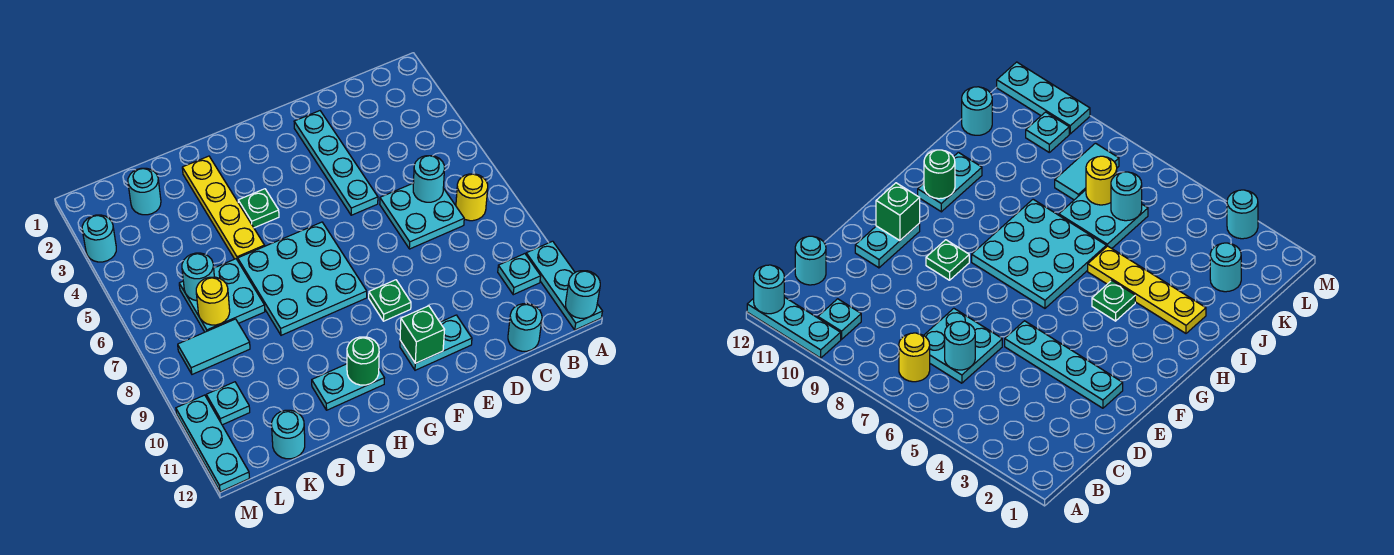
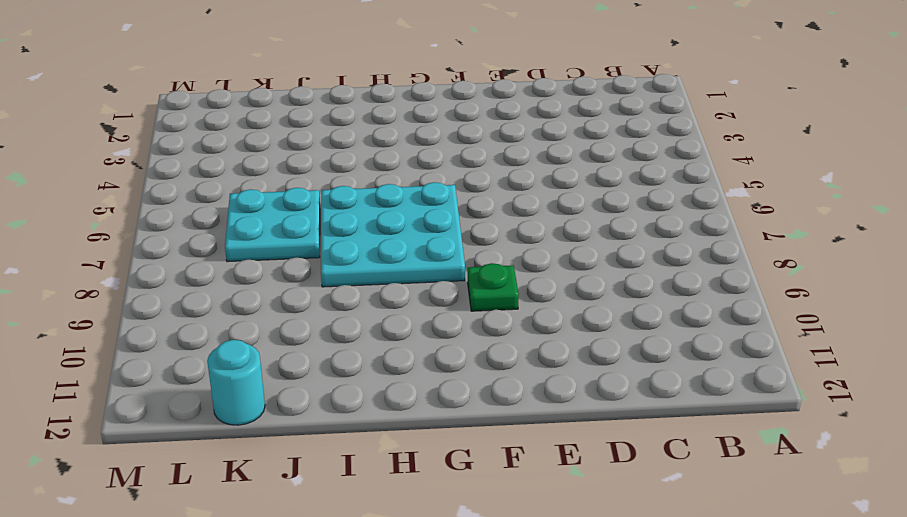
none -> cyan plate A10:A12 level 1
none -> yellow round brick B7 level 1
none -> cyan plate B10 level 1

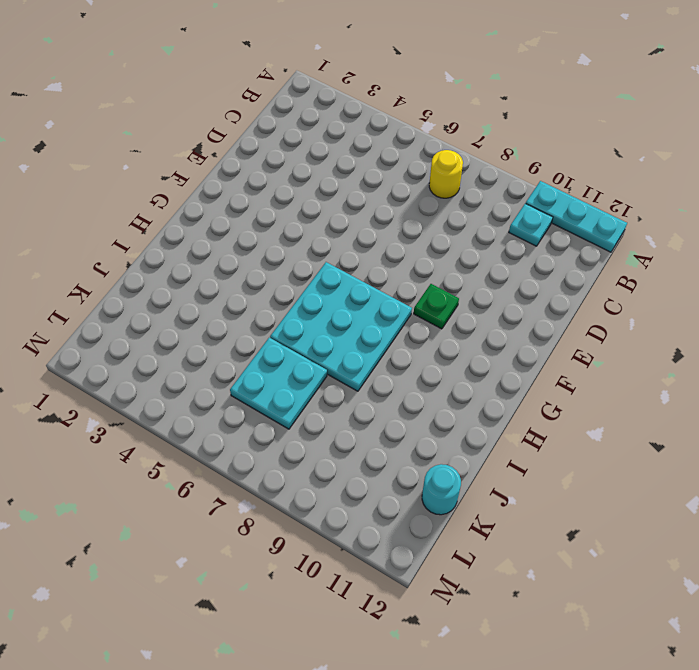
none -> cyan plate C6:D7 level 1
none -> cyan round brick C12 level 1
none -> cyan plate E2:E5 level 1

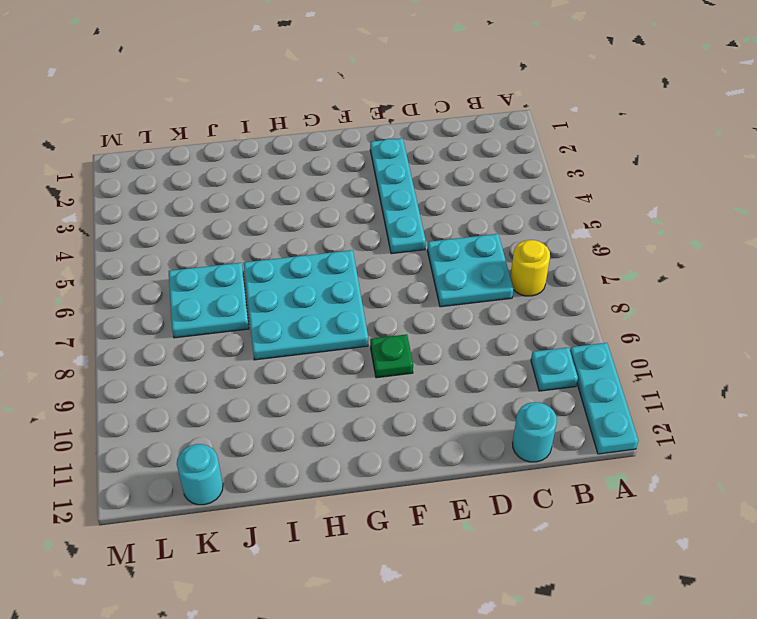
none -> cyan plate E11:F11 level 1
none -> green plate H4 level 1
none -> cyan plate H11:I11 level 1

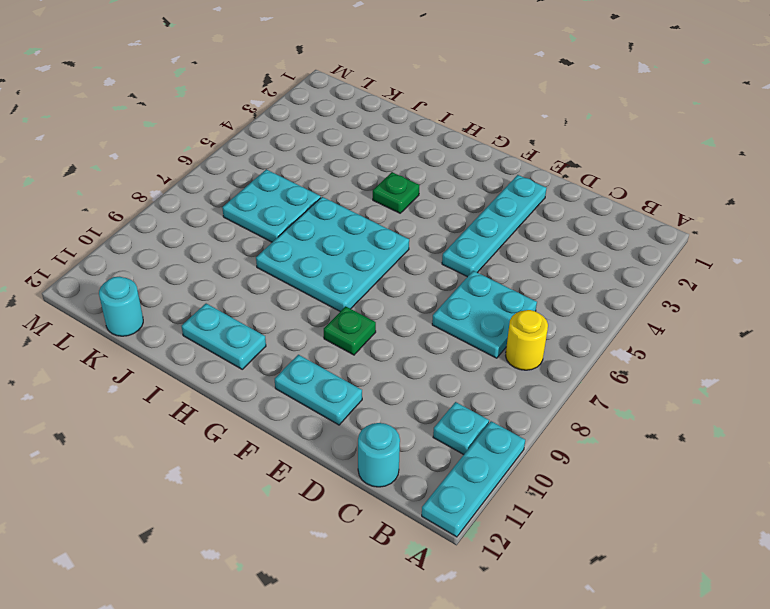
none -> yellow plate I2:I5 level 1
none -> cyan round brick K2 level 1
none -> cyan tile K8:L8 level 1

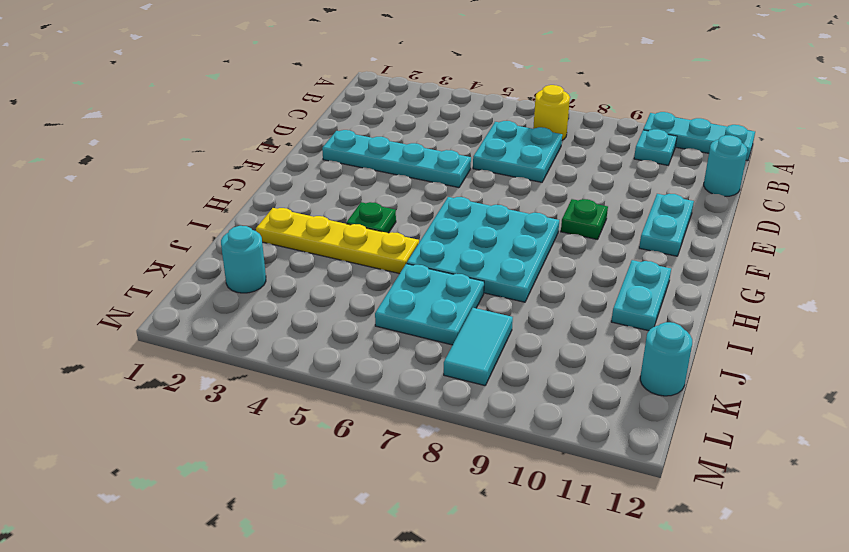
none -> cyan plate L10 level 1
none -> cyan round brick M3 level 1
none -> cyan plate M10:M12 level 1

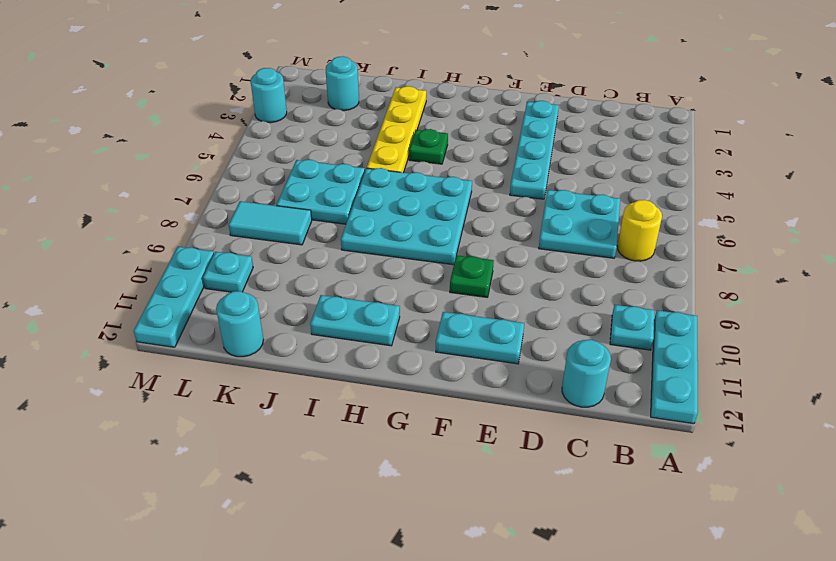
none -> cyan round brick A12 level 2
none -> cyan round brick C6 level 2
none -> green brick F11 level 2

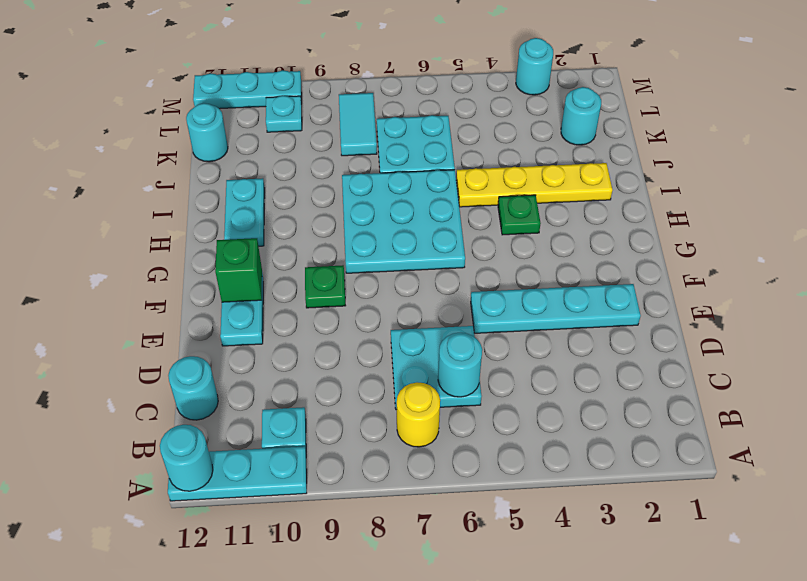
none -> green round brick H11 level 2
none -> cyan round brick K6 level 2
none -> yellow round brick K7 level 2

